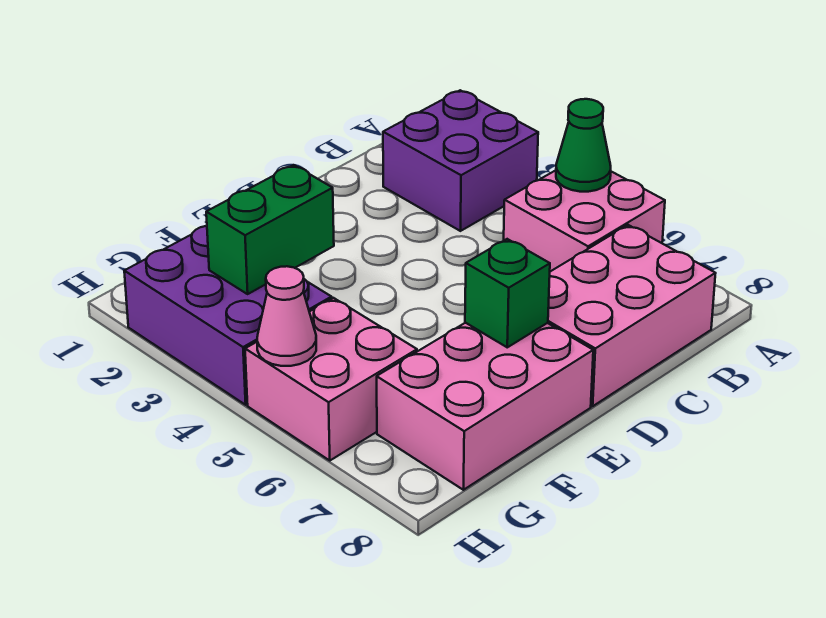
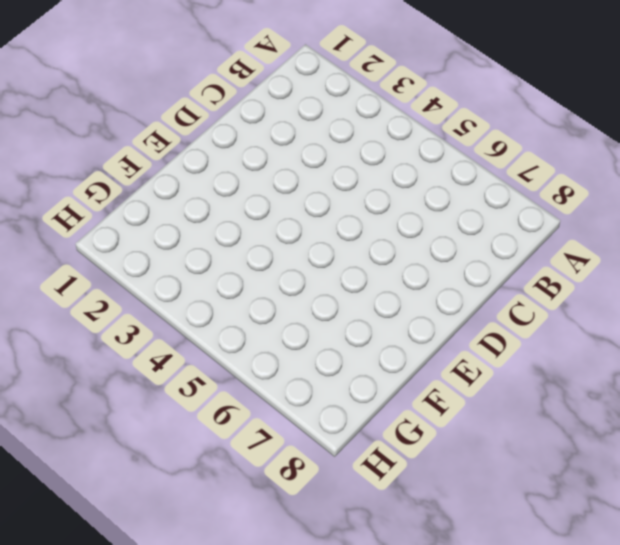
none -> purple brick A2:B3 level 1
none -> pink brick A5:B6 level 1

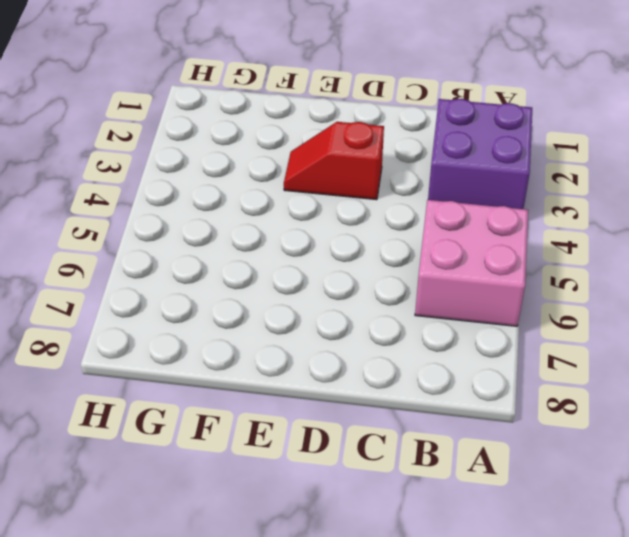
red slope D3:E3 level 1 top D -> none
none -> pink brick B7:D8 level 1
none -> pink brick E7:G8 level 1

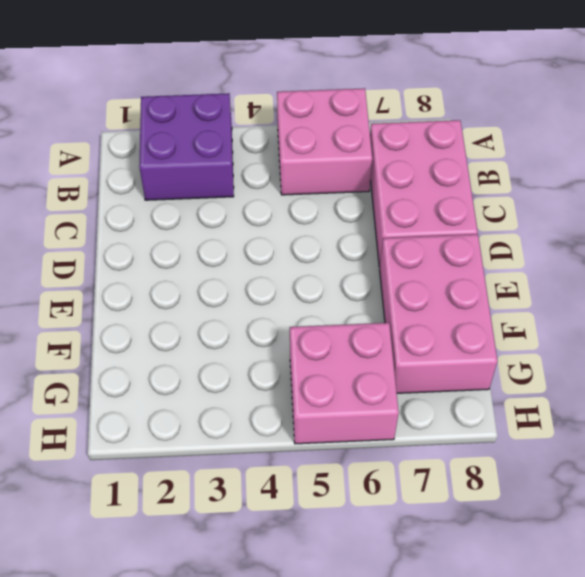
none -> purple brick G2:H4 level 1
none -> green cone A5 level 2

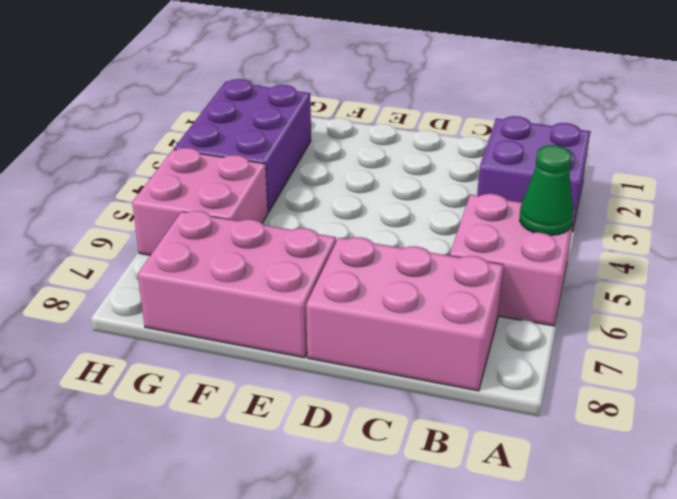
none -> green brick E7 level 2
none -> green brick F3:G3 level 2

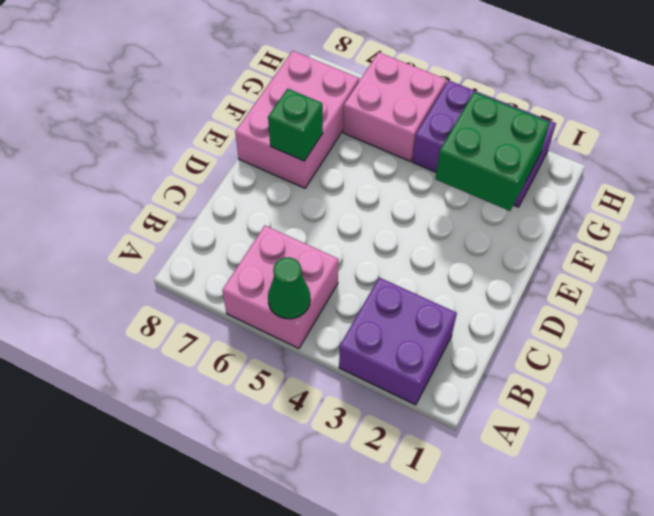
green brick F2:G3 level 2 -> green brick F3:G3 level 2
none -> pink brick B7:D8 level 1
none -> pink cone H5 level 2

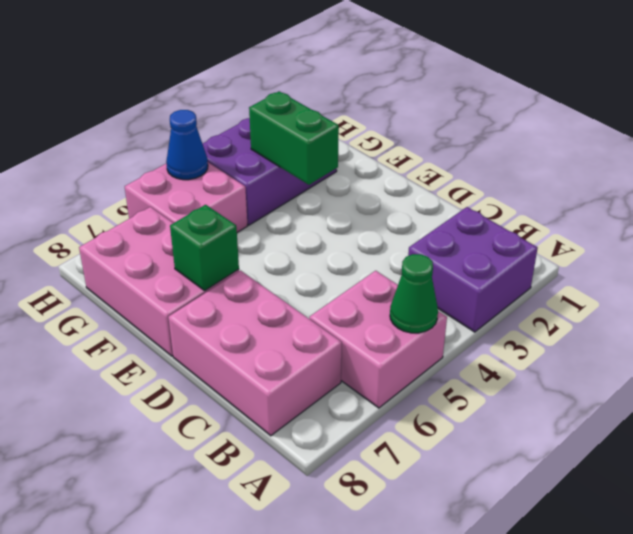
blue cone H5 level 2 -> pink cone H5 level 2

